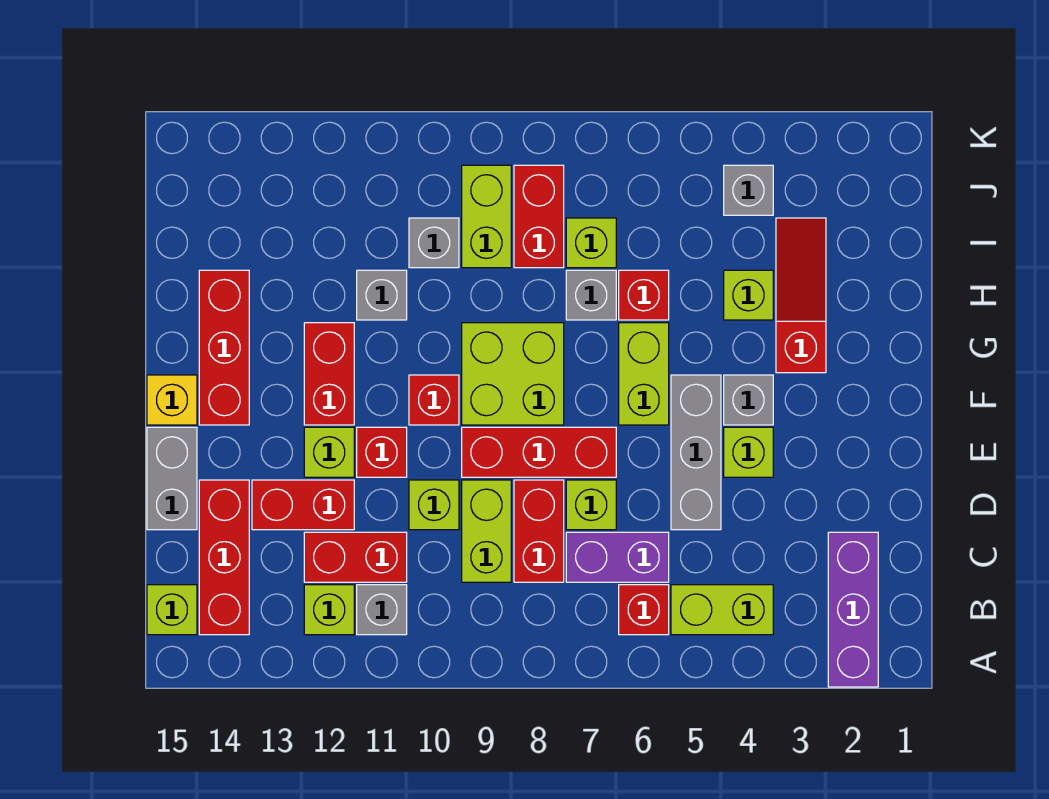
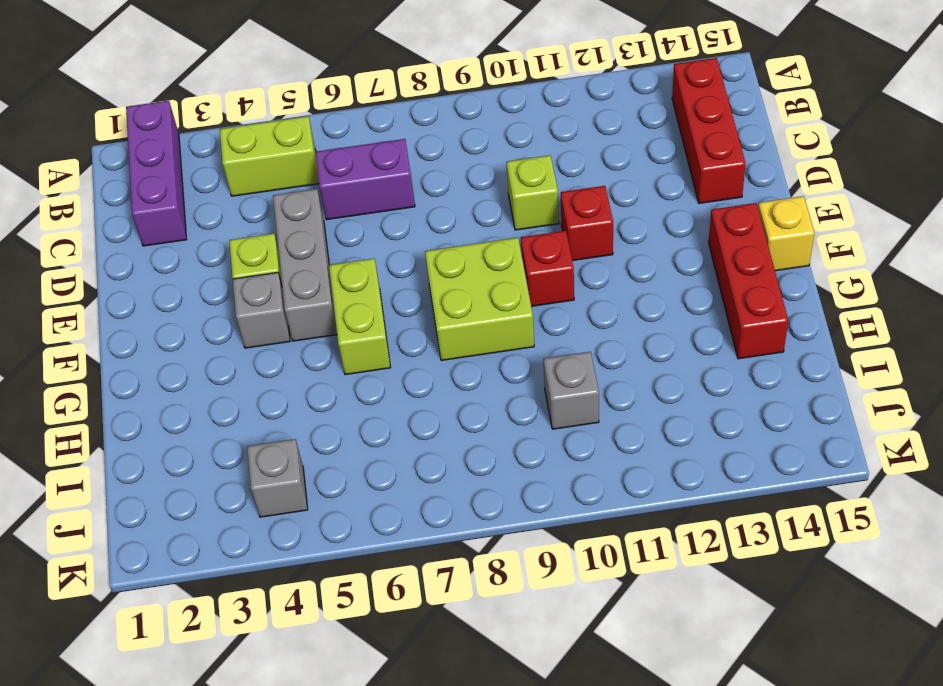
none -> red brick B6 level 1
none -> grey brick B11 level 1
none -> lime brick B12 level 1
none -> lime brick B15 level 1

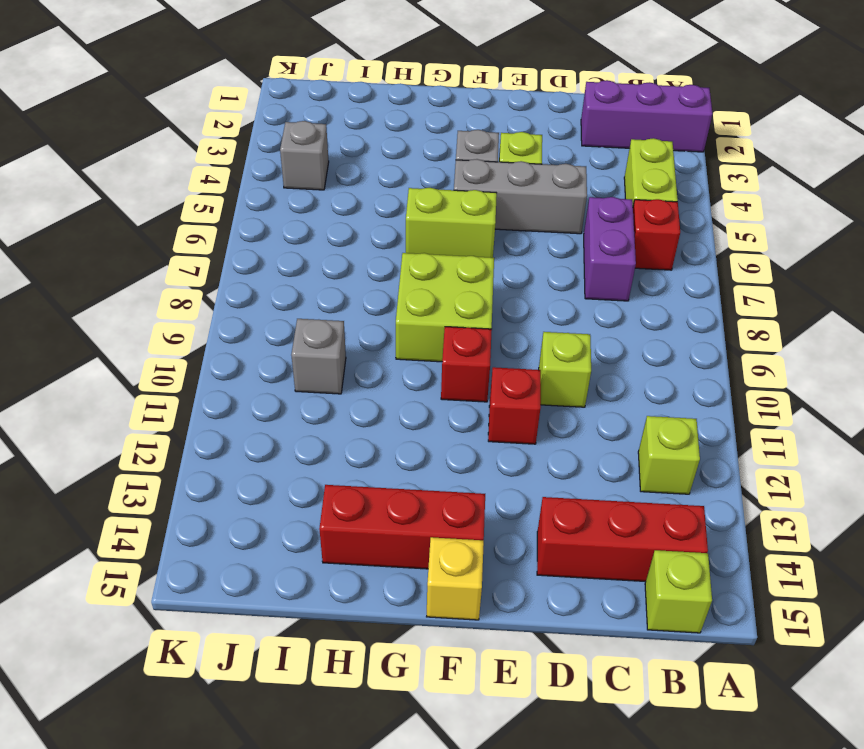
none -> grey brick B11 level 1
none -> red brick C8:D8 level 1
none -> lime brick C9:D9 level 1
none -> red brick C11:C12 level 1

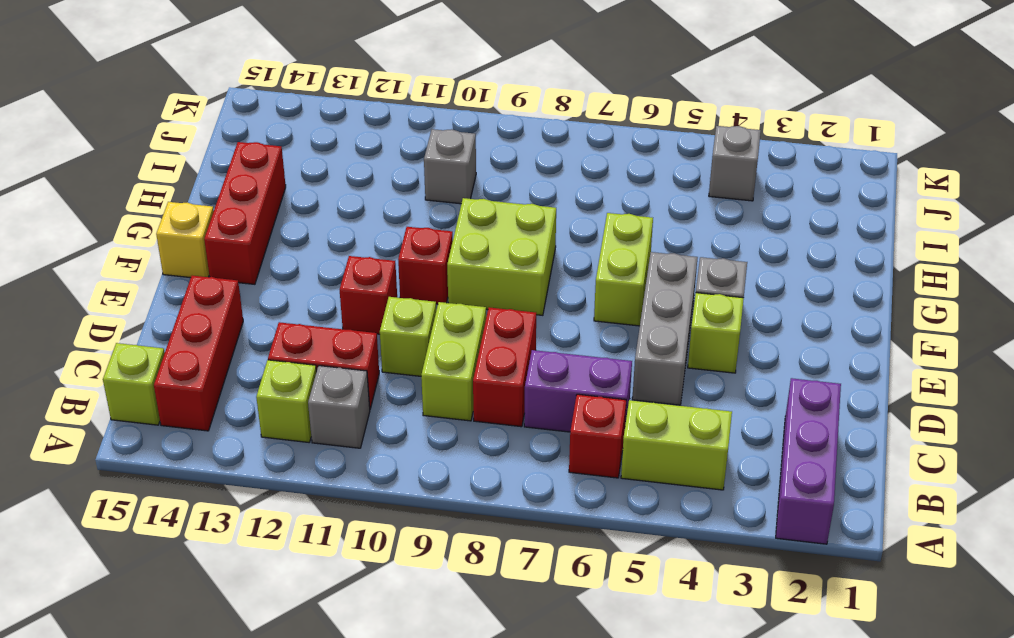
none -> lime brick D7 level 1
none -> red brick D12:D13 level 1
none -> grey brick D15:E15 level 1
none -> red brick E7:E9 level 1

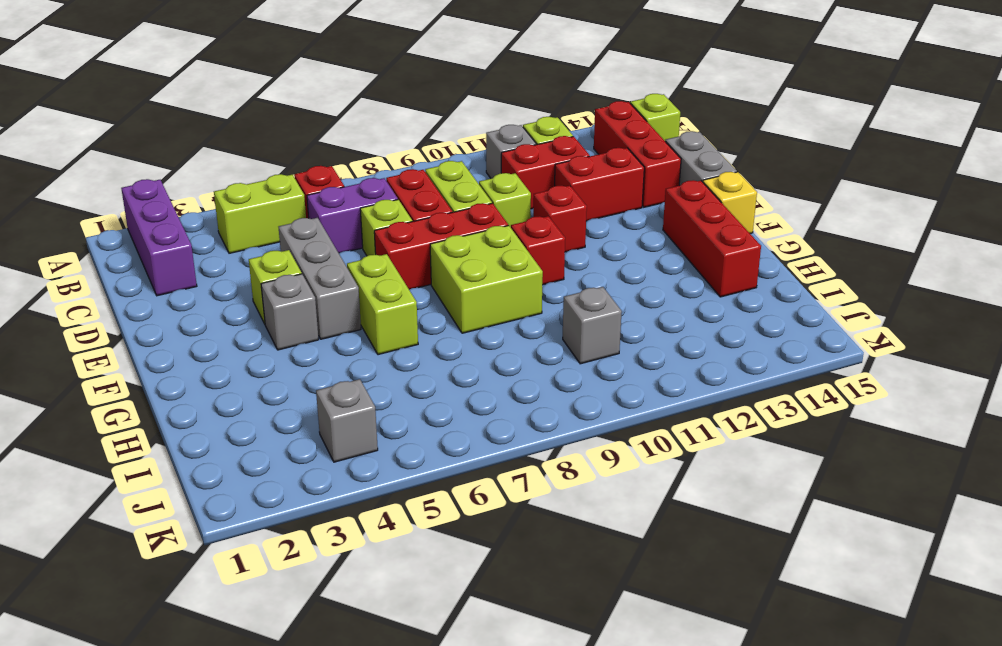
none -> lime brick E12 level 1
none -> red brick F12:G12 level 1
none -> red slope G3:I3 level 1 top G
none -> lime brick H4 level 1

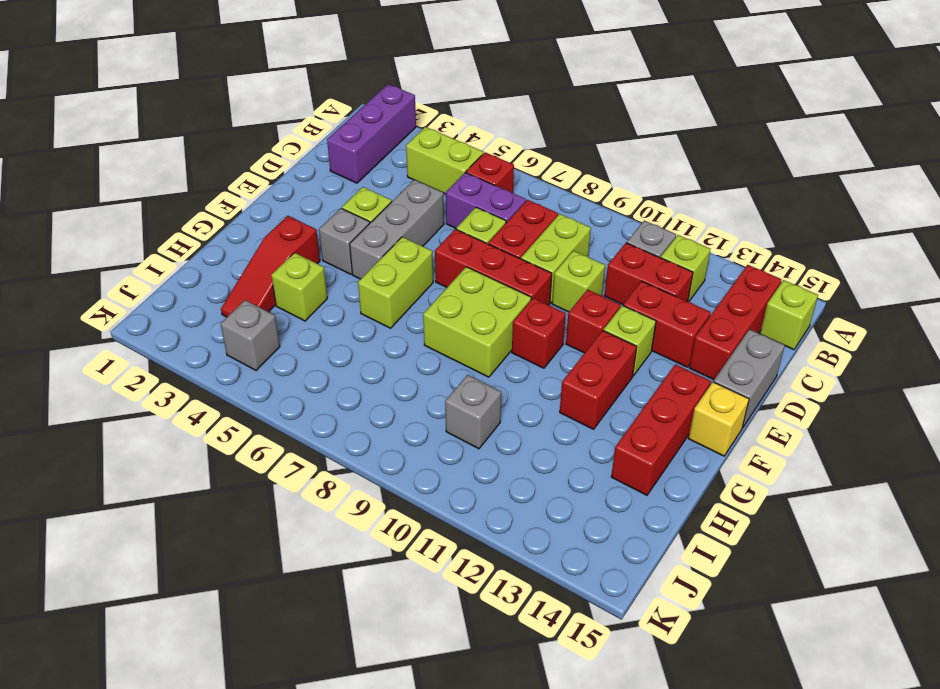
none -> red brick H6 level 1
none -> grey brick H7 level 1
none -> grey brick H11 level 1
none -> lime brick I7 level 1

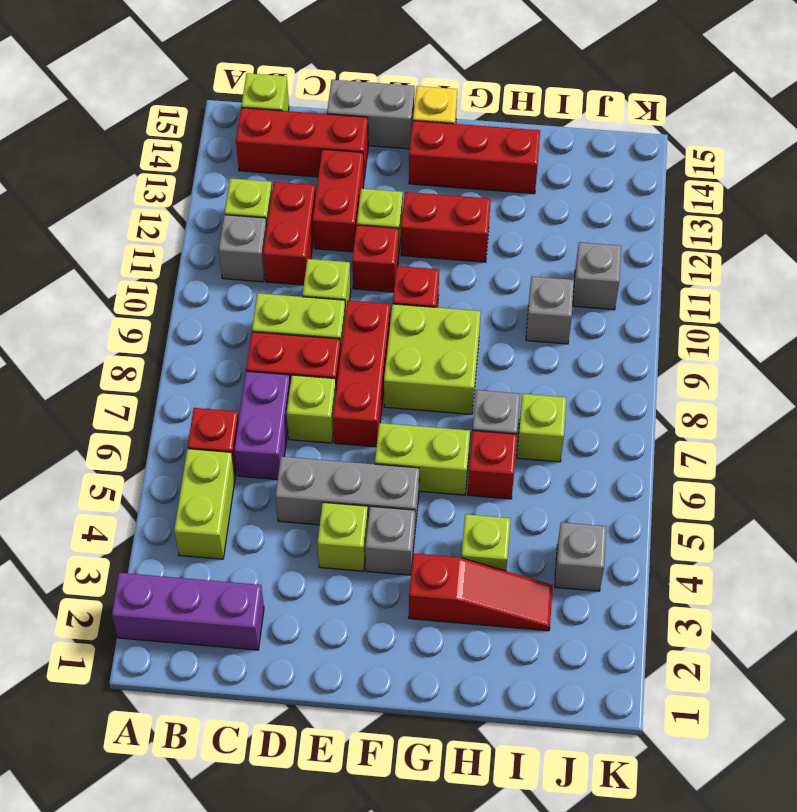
grey brick J11 level 1 -> grey brick H11 level 1
none -> red brick I8:J8 level 1
none -> lime brick I9:J9 level 1

